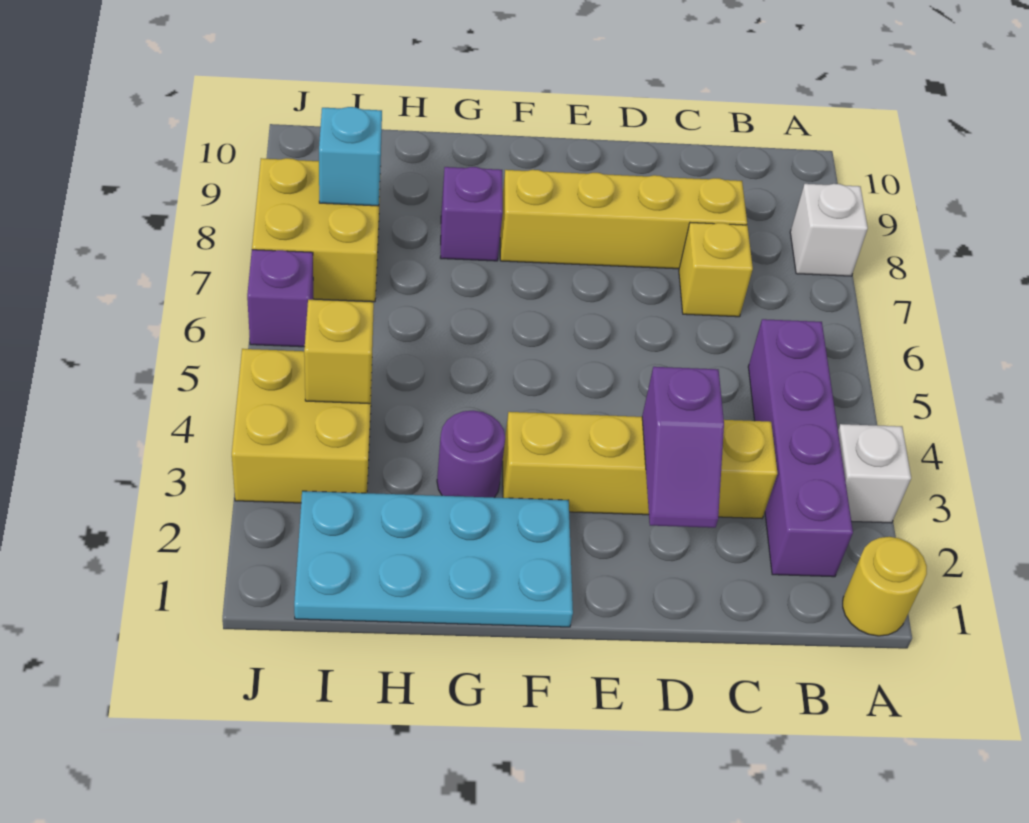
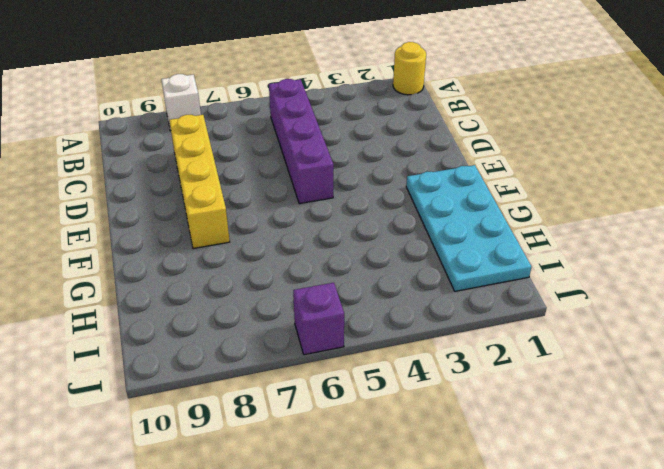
purple brick B5:E5 level 1 -> purple brick B2:B5 level 1
none -> white brick A3 level 1
none -> yellow brick C3:F3 level 1
none -> yellow brick C7 level 1

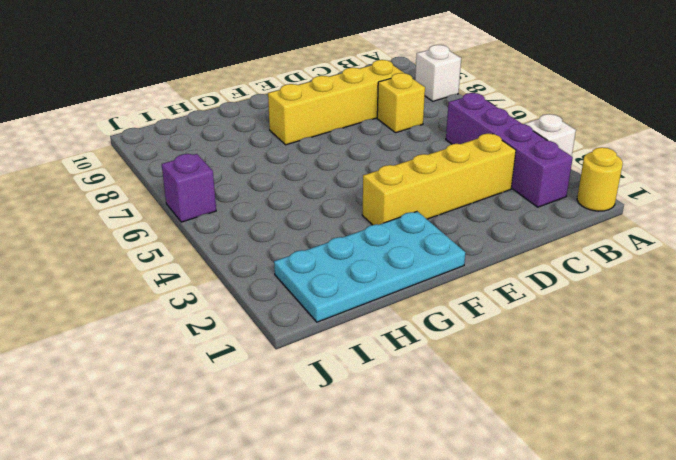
none -> purple round brick G3 level 1
none -> purple brick G8 level 1
none -> yellow brick I3:J4 level 1

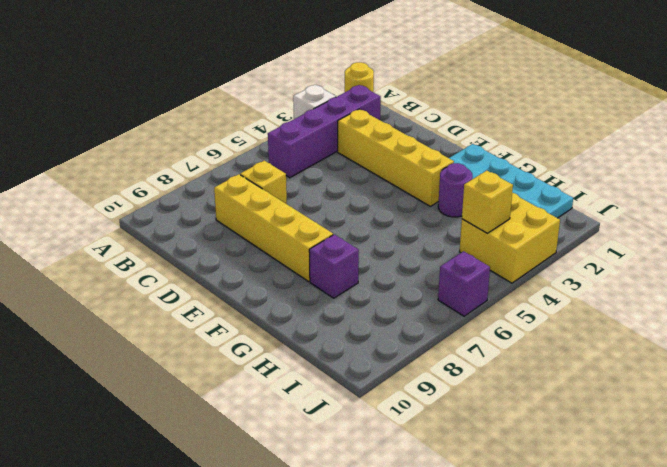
none -> white brick A8 level 1
none -> yellow brick I7:J8 level 1
none -> purple slope D2:D3 level 2 top 3

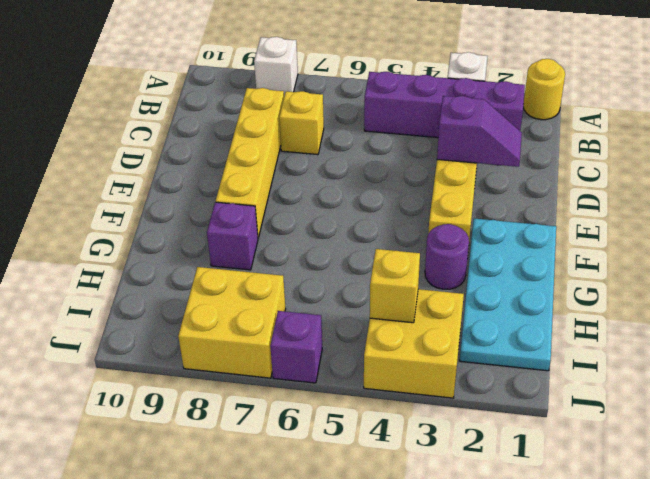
none -> cyan brick I8 level 2

